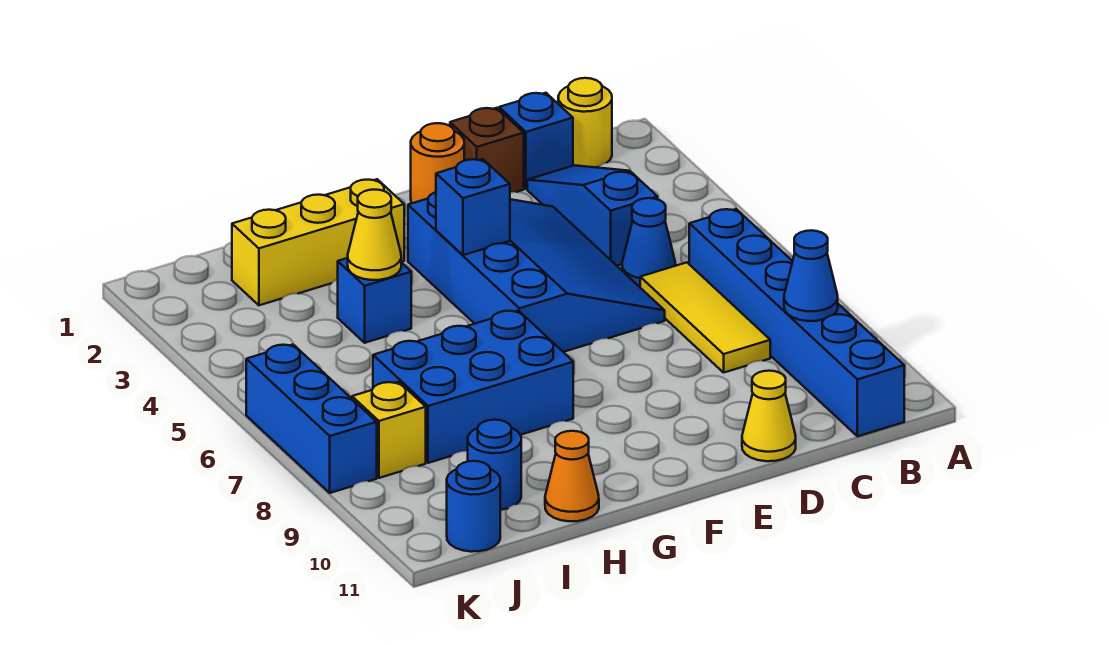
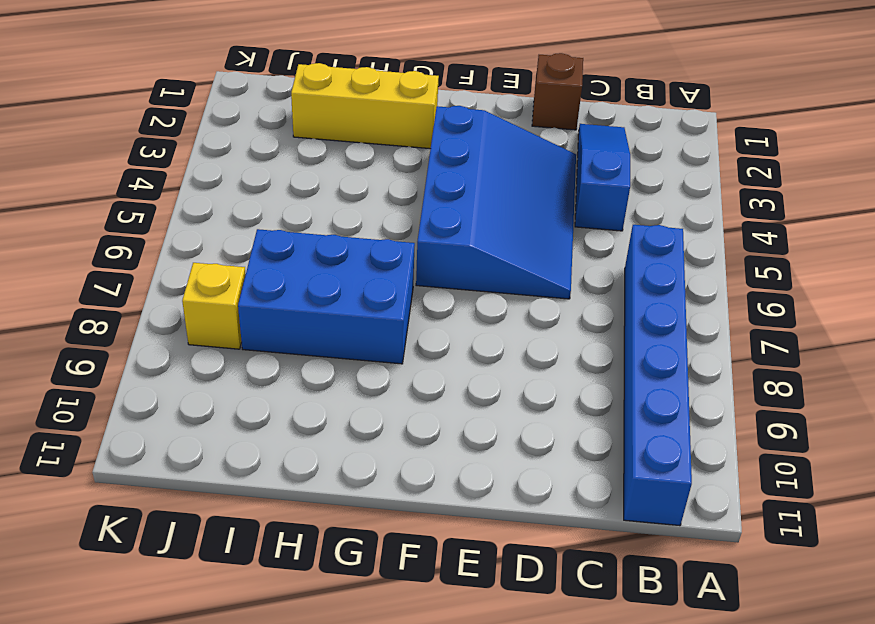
none -> yellow round brick B1 level 1
none -> blue brick C1 level 1
none -> blue cone C5 level 1

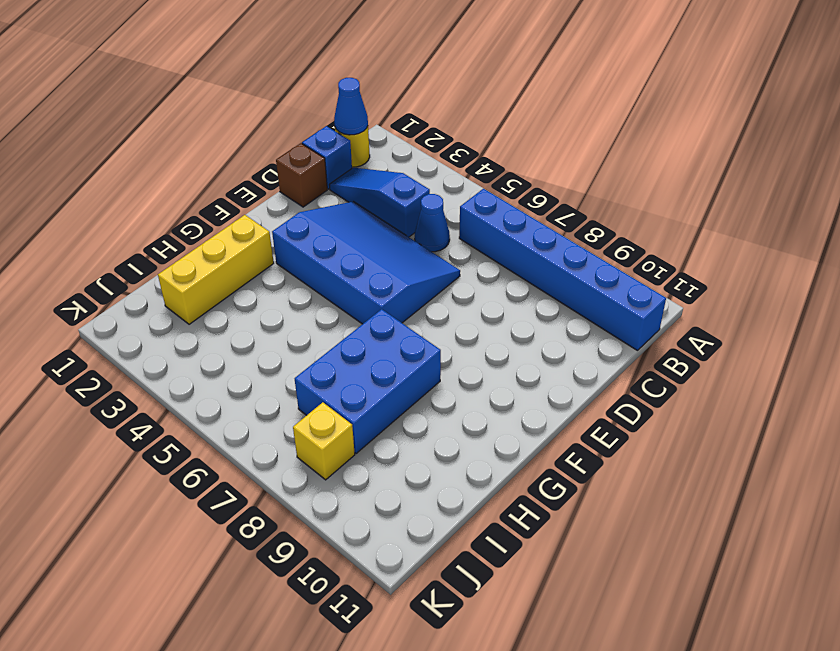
blue cone B1 level 2 -> blue cone B9 level 2
none -> yellow tile C6:C8 level 1
none -> yellow cone D11 level 1
none -> orange round brick E1 level 1

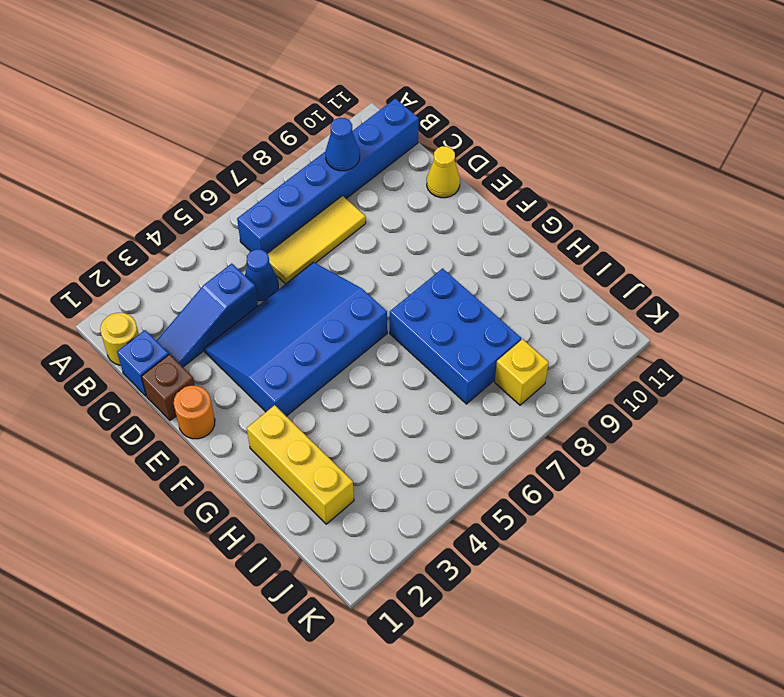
none -> blue brick H4 level 1
none -> orange cone H11 level 1
none -> blue round brick I10 level 1

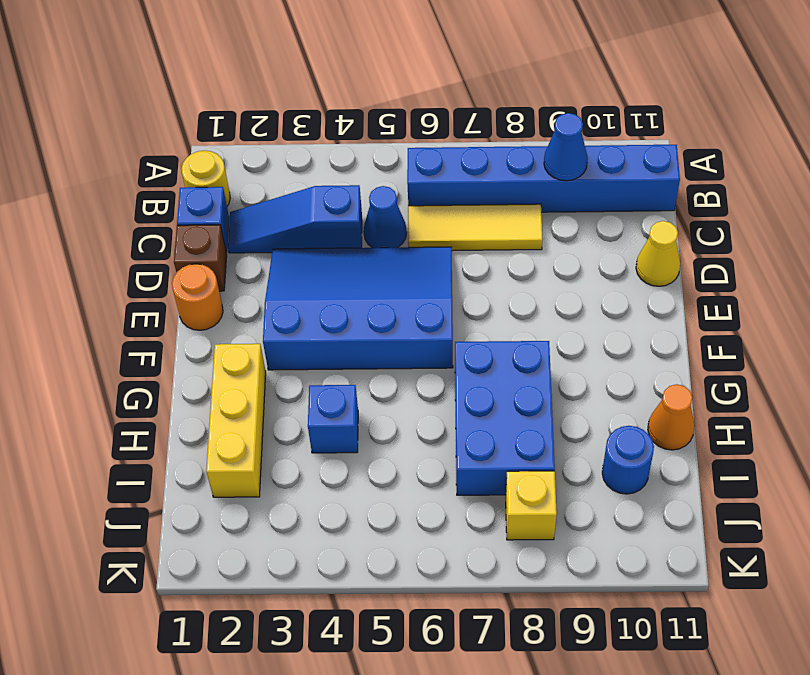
none -> blue round brick J11 level 1
none -> blue brick K6:K8 level 1
none -> blue brick F4 level 2

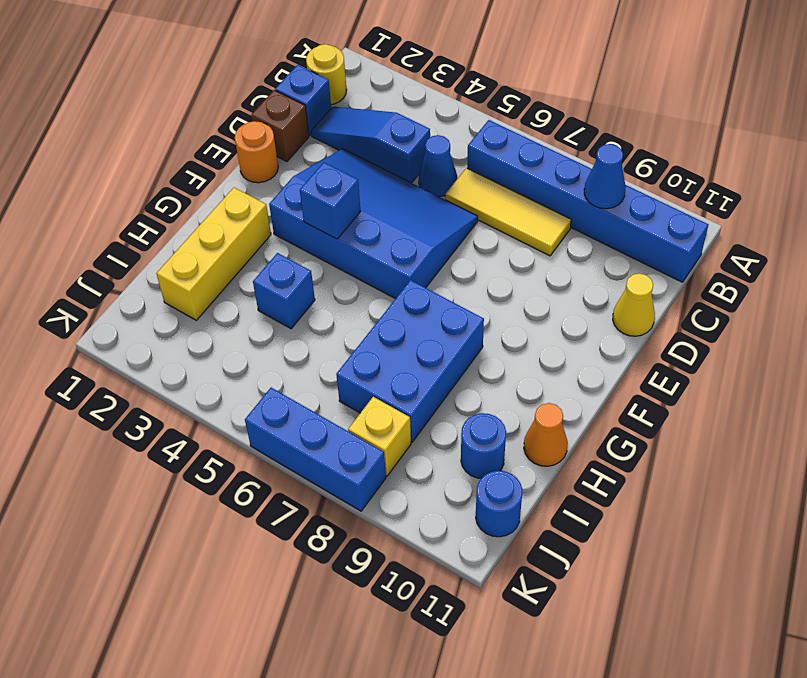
none -> yellow cone H4 level 2

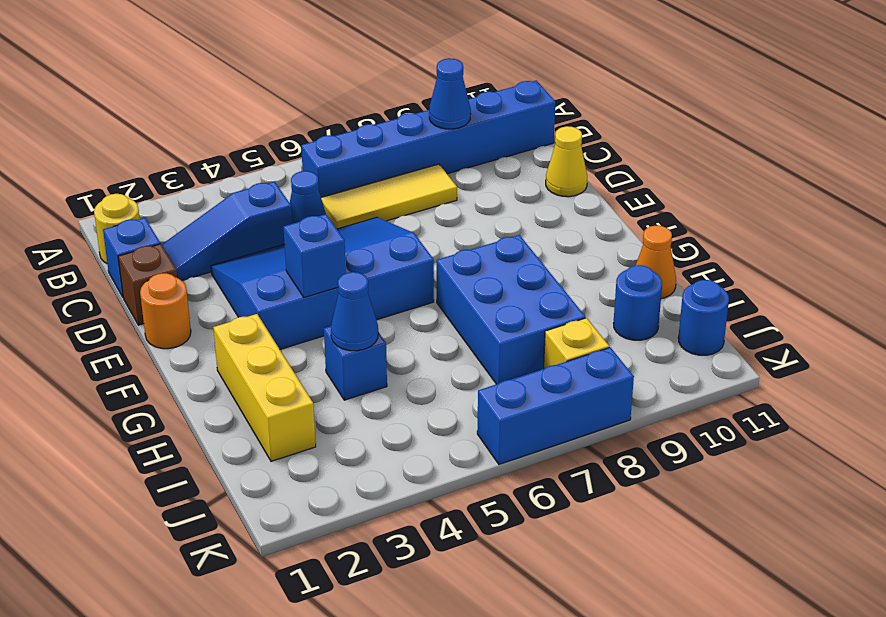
blue cone H4 level 2 -> yellow cone H4 level 2

